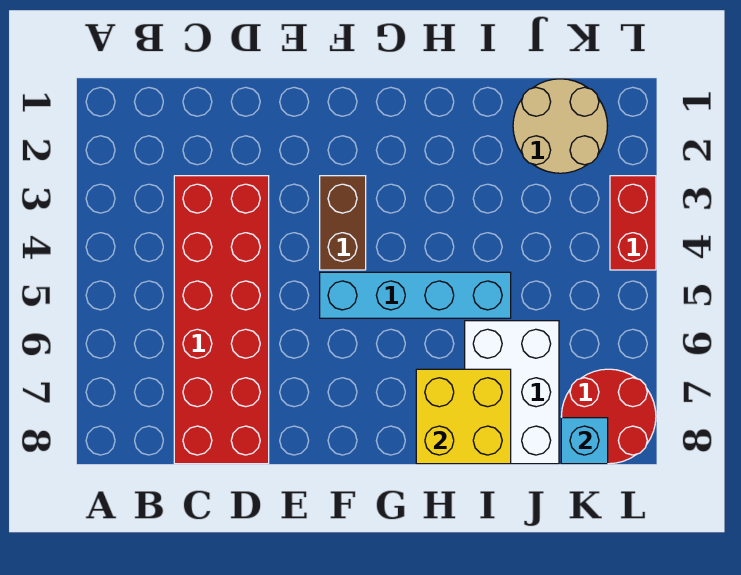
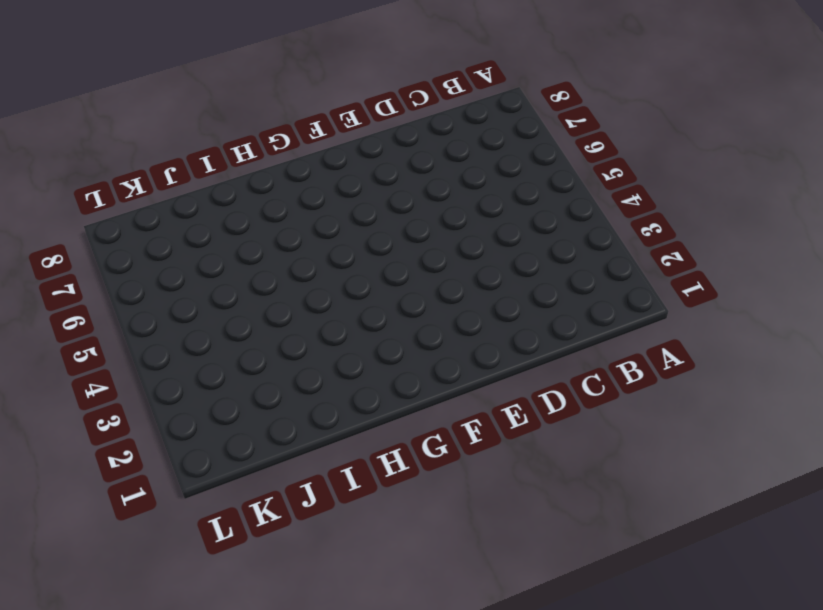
none -> red brick C3:D8 level 1
none -> brown brick F3:F4 level 1

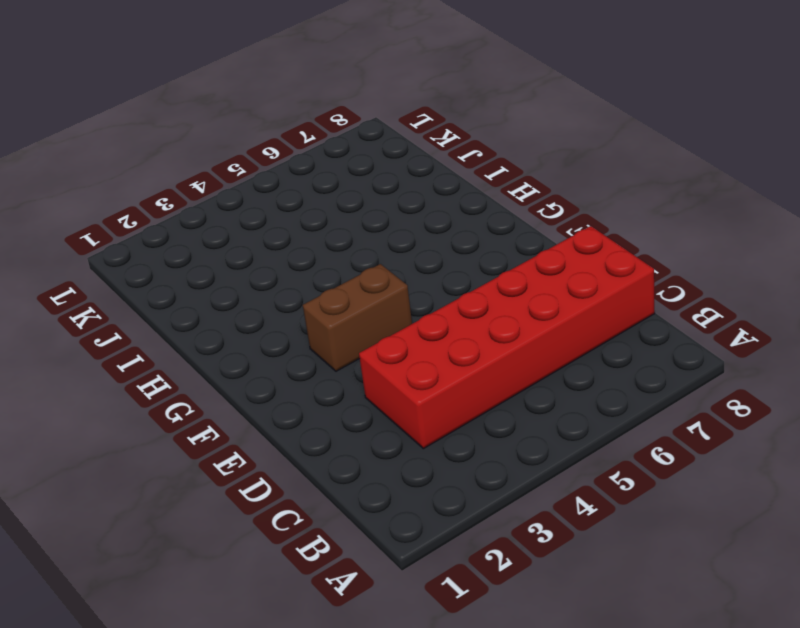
none -> cyan brick F5:I5 level 1
none -> white brick I6:J8 level 1

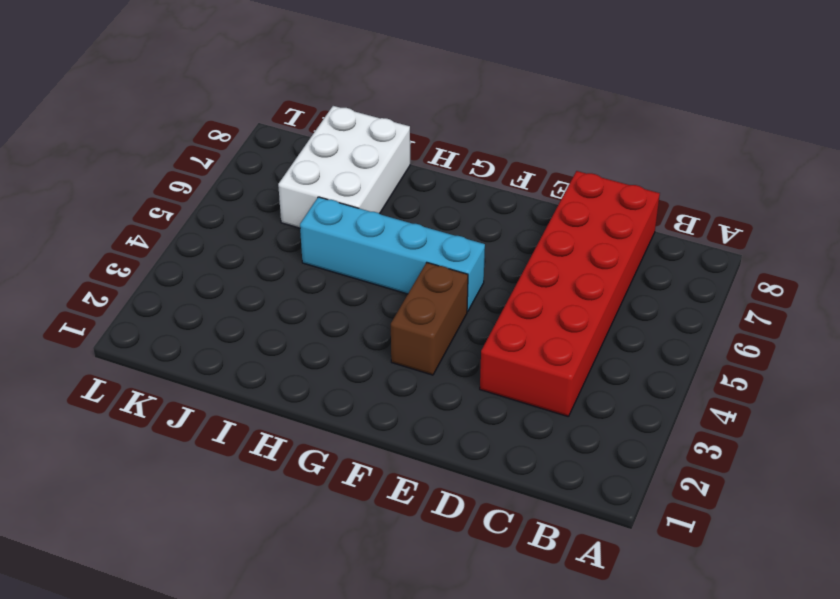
none -> tan round brick J1:K2 level 1
none -> red round brick K7:L8 level 1

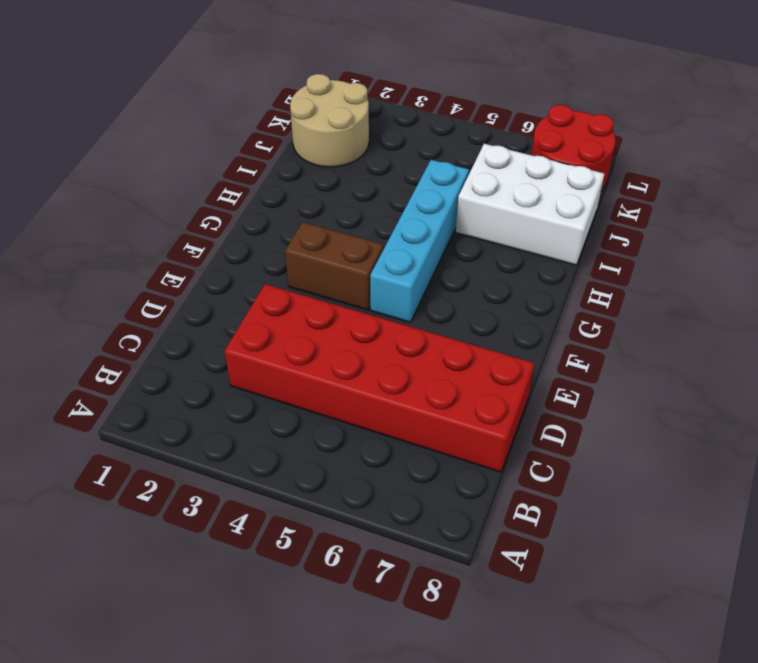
none -> red brick L3:L4 level 1
none -> yellow brick H7:I8 level 2

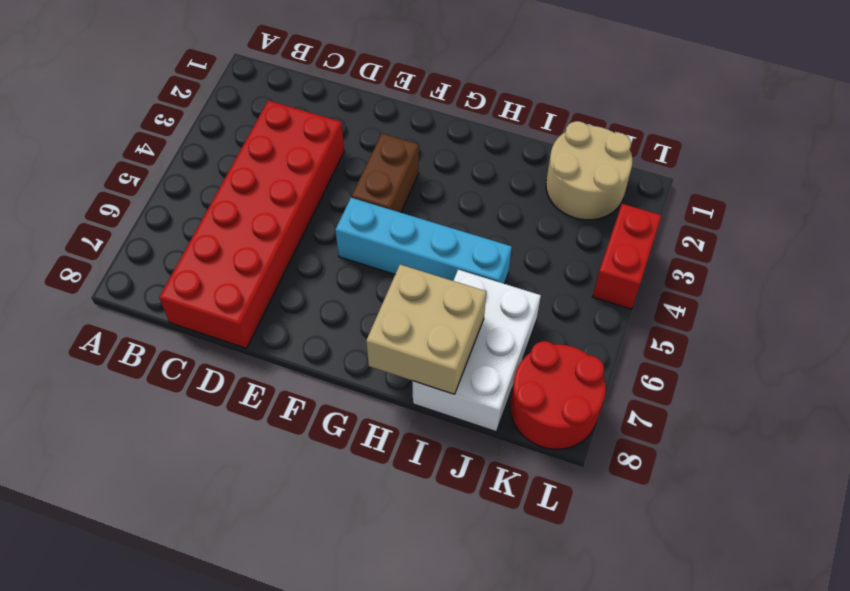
tan brick H7:I8 level 2 -> yellow brick H7:I8 level 2
none -> cyan brick K8 level 2

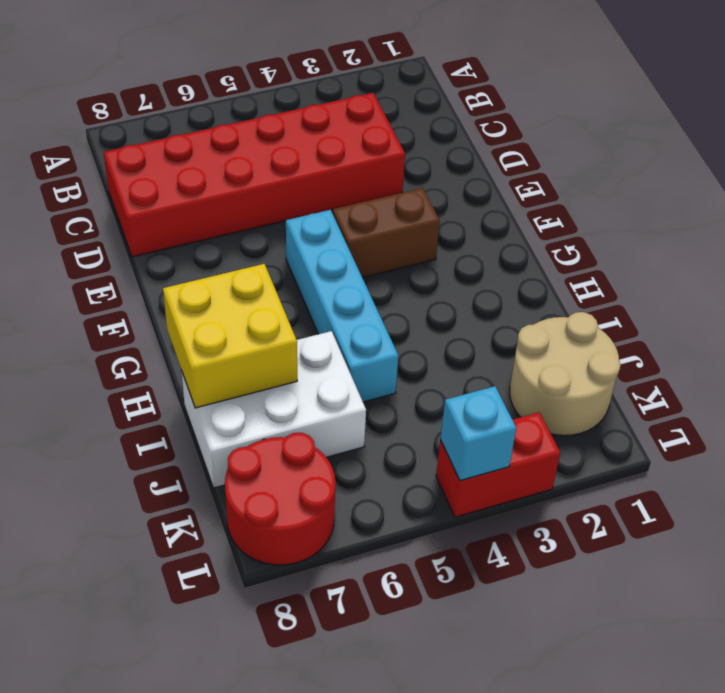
cyan brick L4 level 2 -> cyan brick K8 level 2

